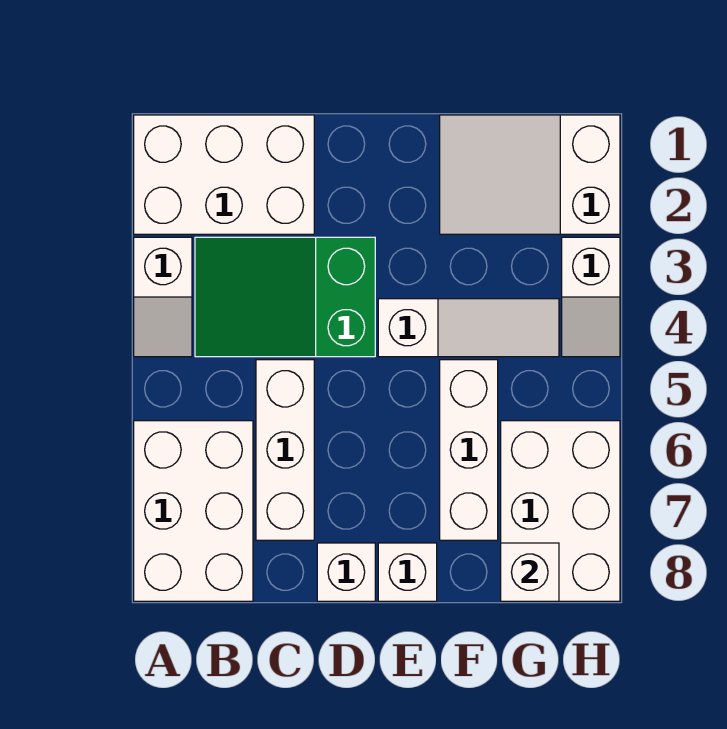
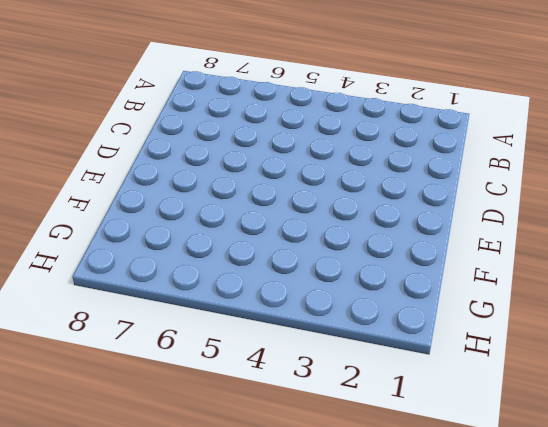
none -> white brick A1:C2 level 1
none -> white slope A3:A4 level 1 top 3
none -> white brick A6:B8 level 1

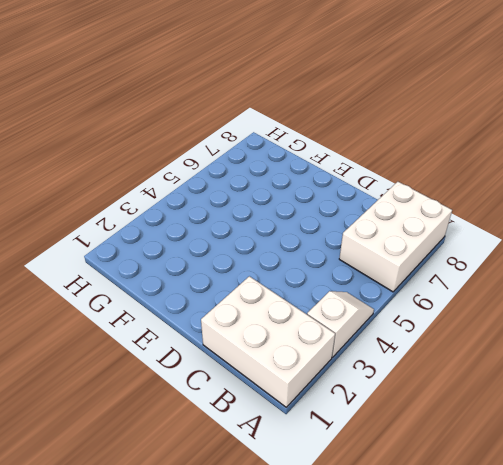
none -> green slope B3:D4 level 1 top D
none -> white brick C5:C7 level 1
none -> white brick D8 level 1

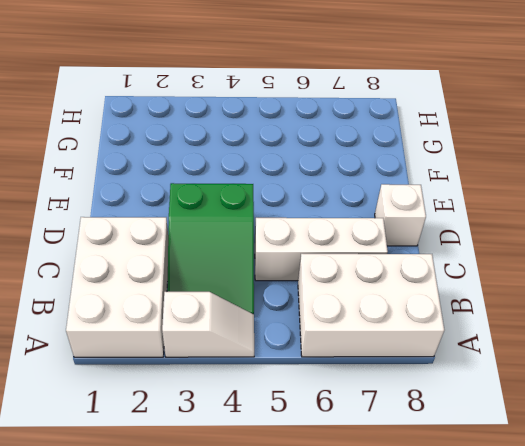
none -> white slope E4:G4 level 1 top E
none -> white brick E8 level 1
none -> white slope F1:H2 level 1 top H

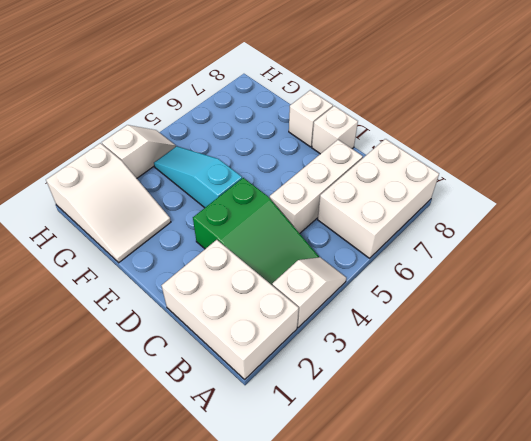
cyan slope E4:G4 level 1 top E -> white slope E4:G4 level 1 top E
none -> white brick F5:F7 level 1
none -> white brick G6:H8 level 1
none -> white brick G8 level 2

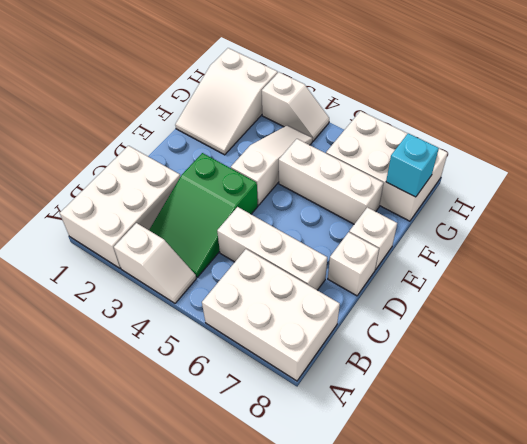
cyan brick G8 level 2 -> white brick G8 level 2

